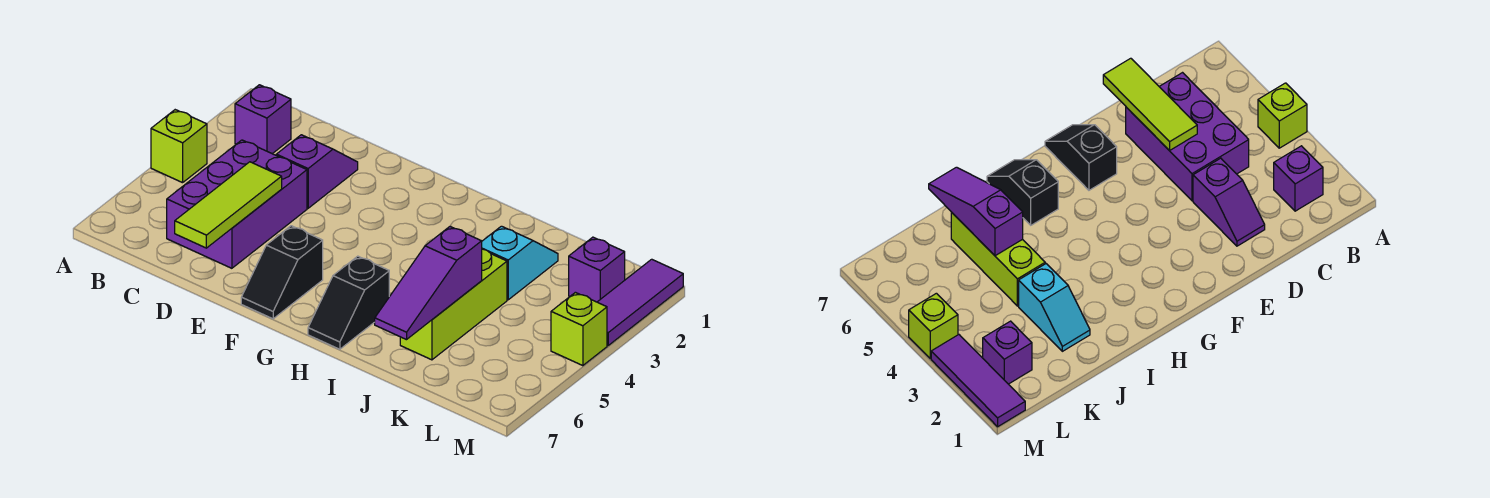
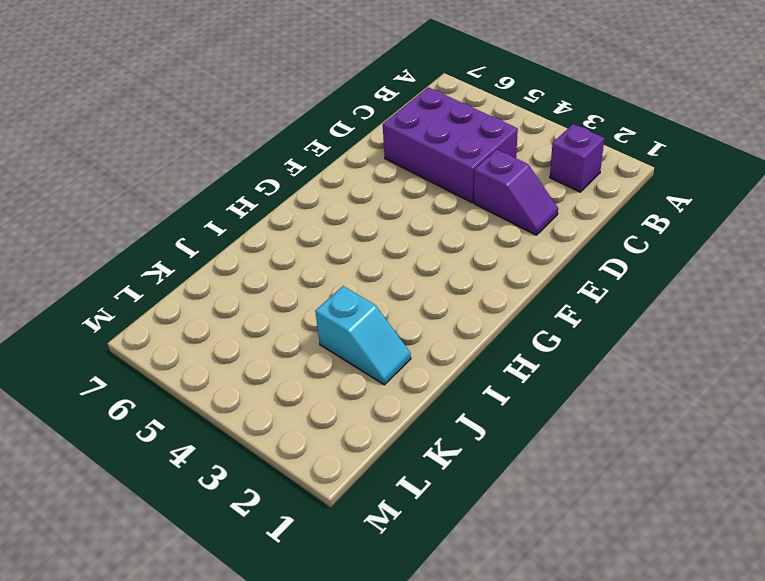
none -> lime brick A4 level 1
none -> black slope F6:F7 level 1 top 6
none -> black slope H6:H7 level 1 top 6

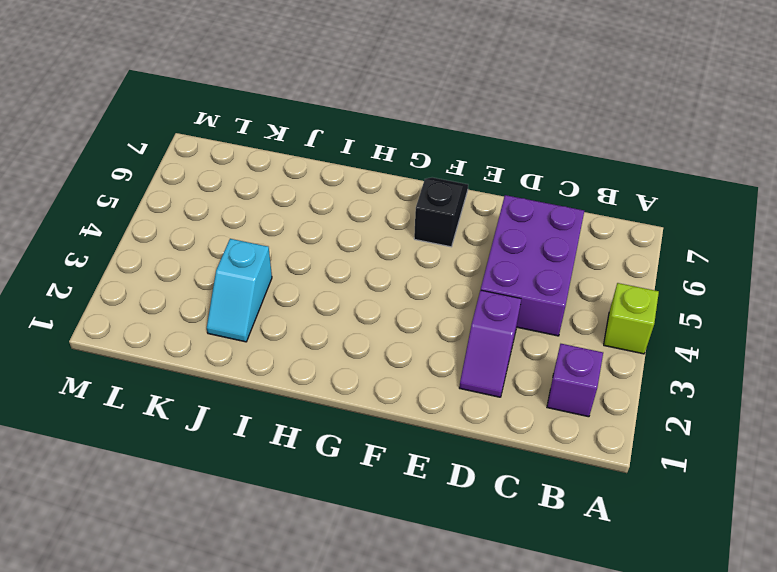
none -> black slope H6:H7 level 1 top 6
none -> lime brick J4:J6 level 1
none -> purple brick L2 level 1

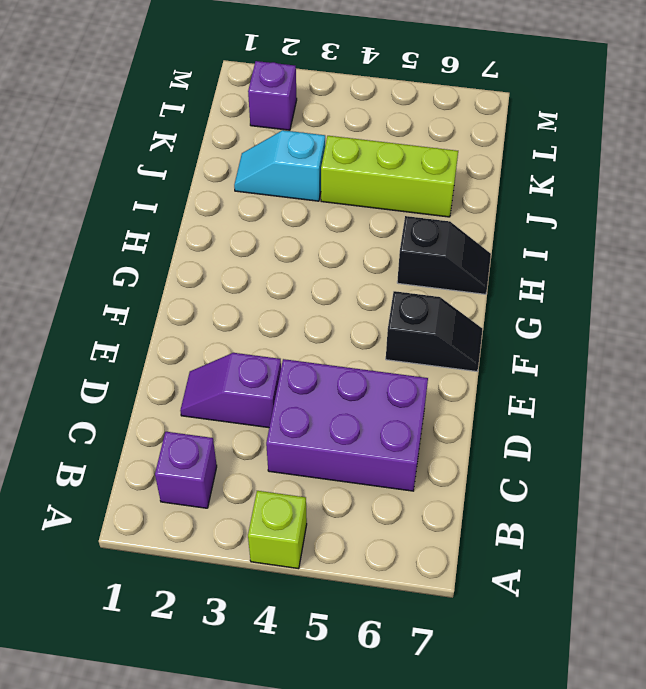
none -> purple tile M1:M3 level 1
none -> lime brick M4 level 1
none -> lime tile D5:D7 level 2

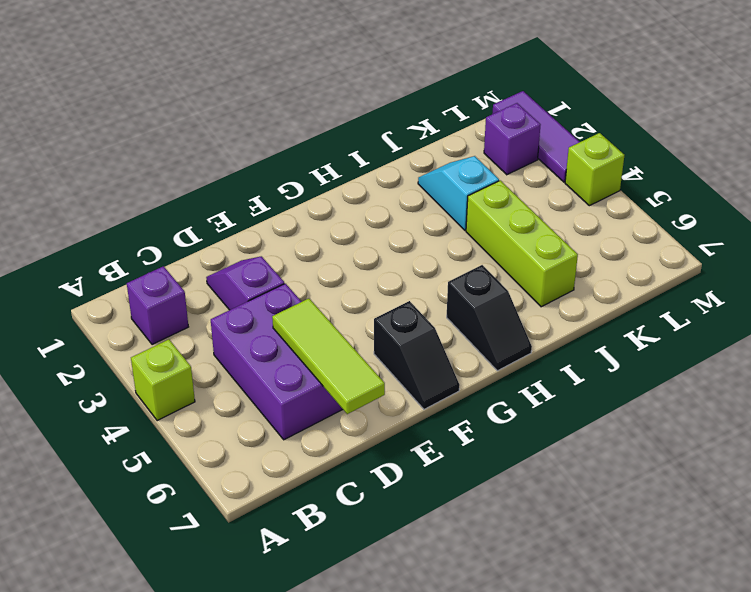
none -> purple slope J5:J7 level 2 top 5

